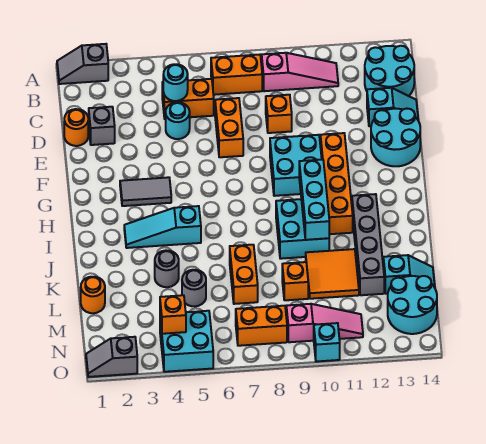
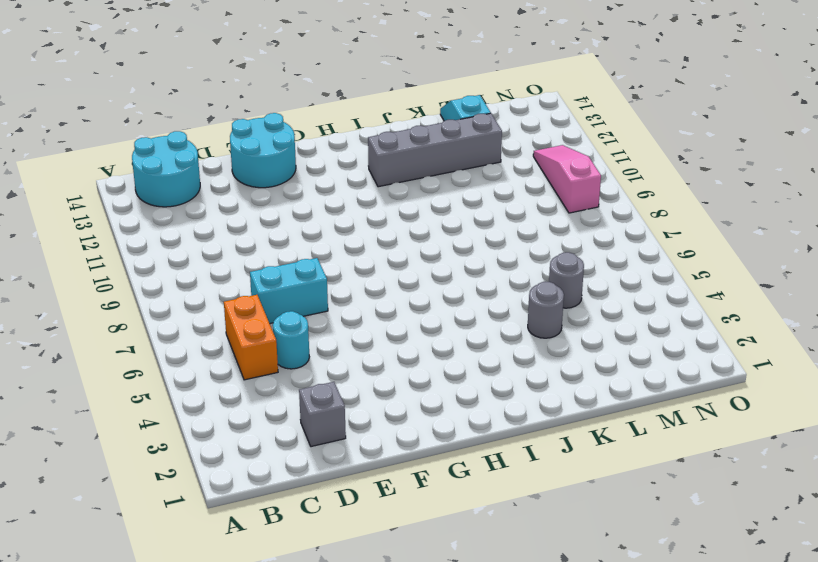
cyan brick D7:E7 level 1 -> orange brick D7:E7 level 1
none -> grey slope A1:A2 level 1 top 2
none -> orange brick B7:B8 level 1
none -> pink slope B9:B11 level 1 top 9
none -> orange round brick D1 level 1

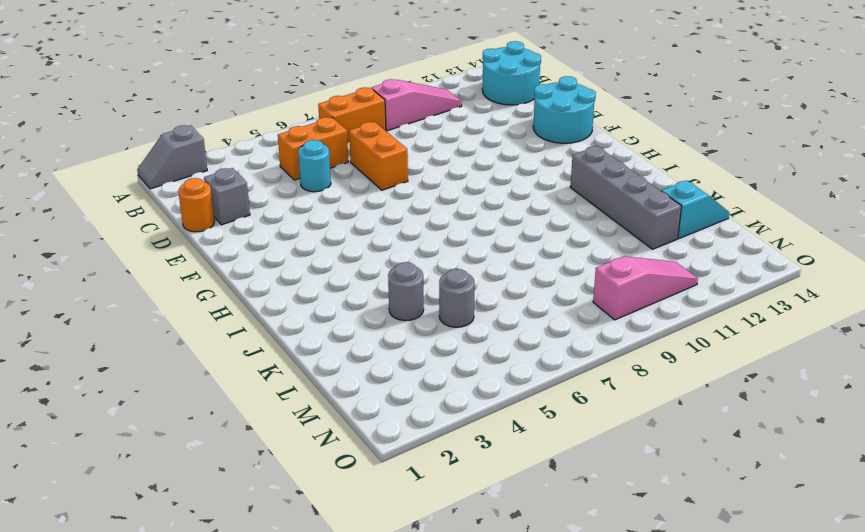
none -> orange brick D9 level 1
none -> cyan slope D13:D14 level 1 top 13
none -> cyan brick F9:G10 level 1
none -> orange brick F11:I11 level 1

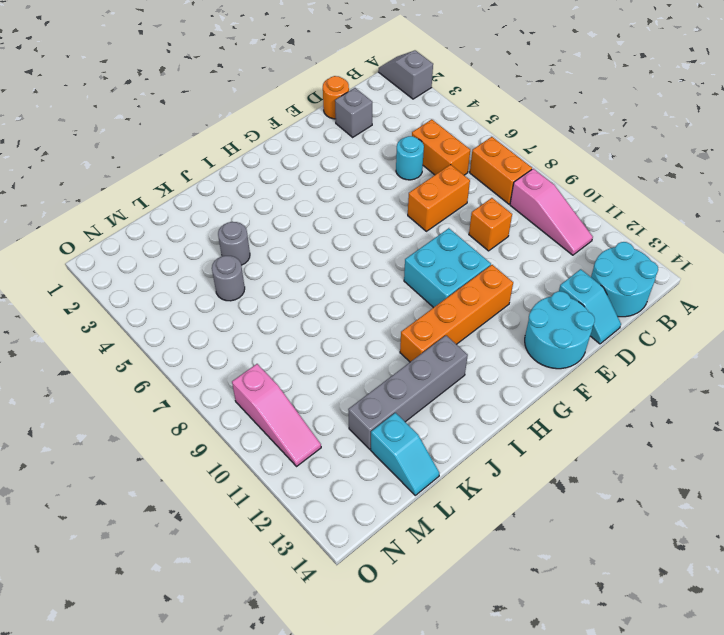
none -> grey tile G3:G4 level 1
none -> cyan slope I3:I5 level 1 top 5
none -> cyan brick I9:J10 level 1
none -> orange brick K7:L7 level 1

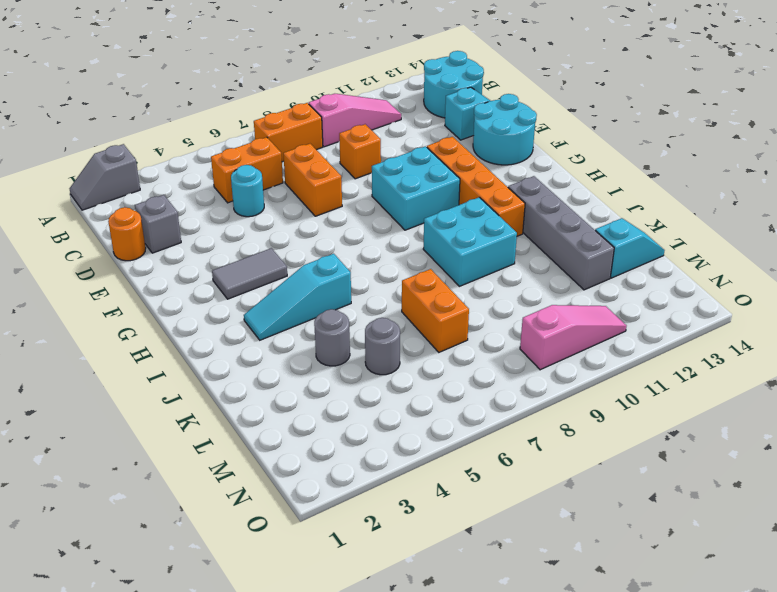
none -> orange tile K10:L11 level 1
none -> orange round brick L1 level 1
none -> orange brick L9 level 1
none -> cyan round brick M13:N14 level 1

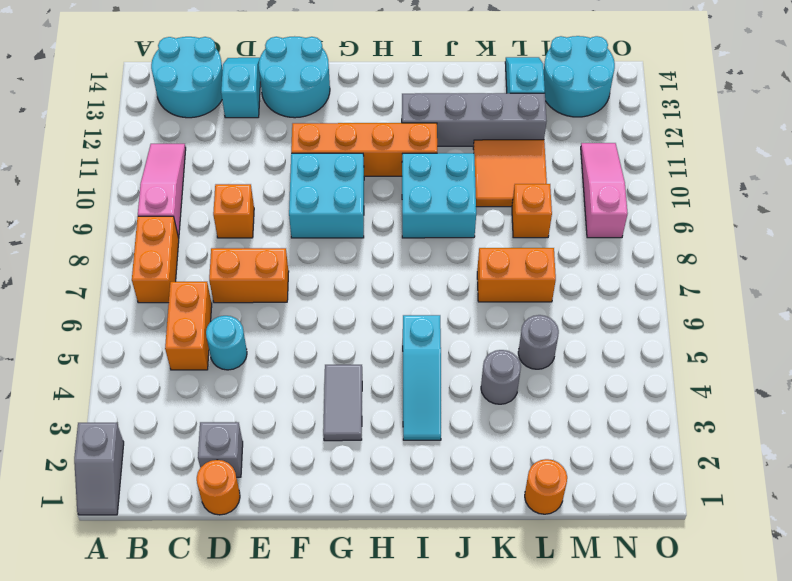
none -> cyan brick N4:O5 level 1
none -> orange brick N7:N8 level 1
none -> grey slope O1:O2 level 1 top 2
none -> cyan brick O10 level 1

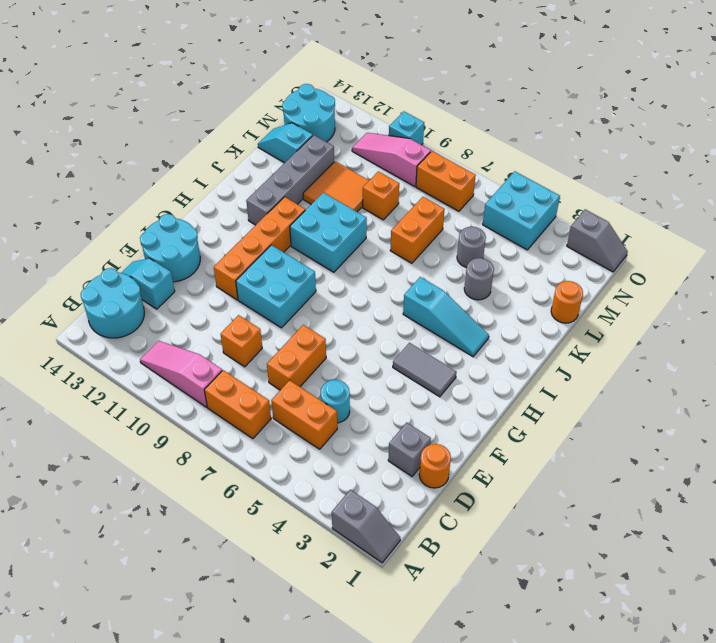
none -> cyan round brick C5 level 2
none -> cyan brick H10:J10 level 2
none -> orange brick N4 level 2

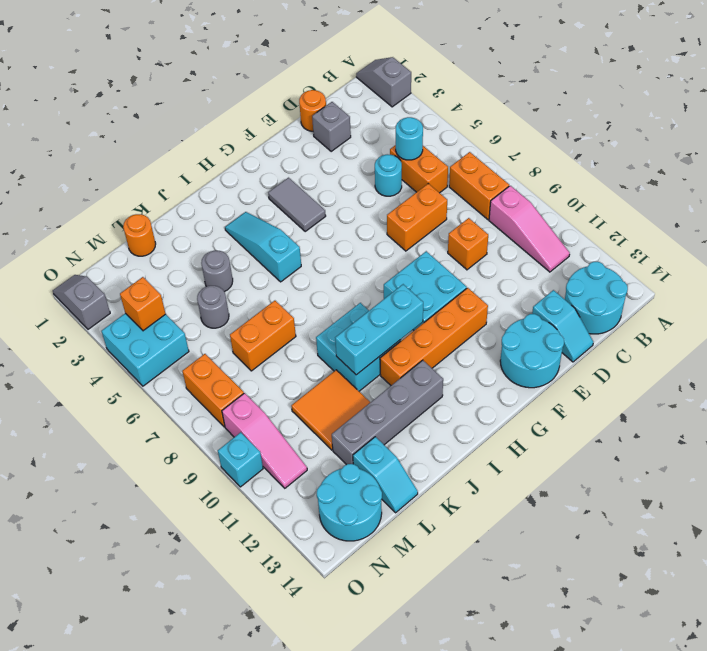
none -> orange brick L9 level 1

